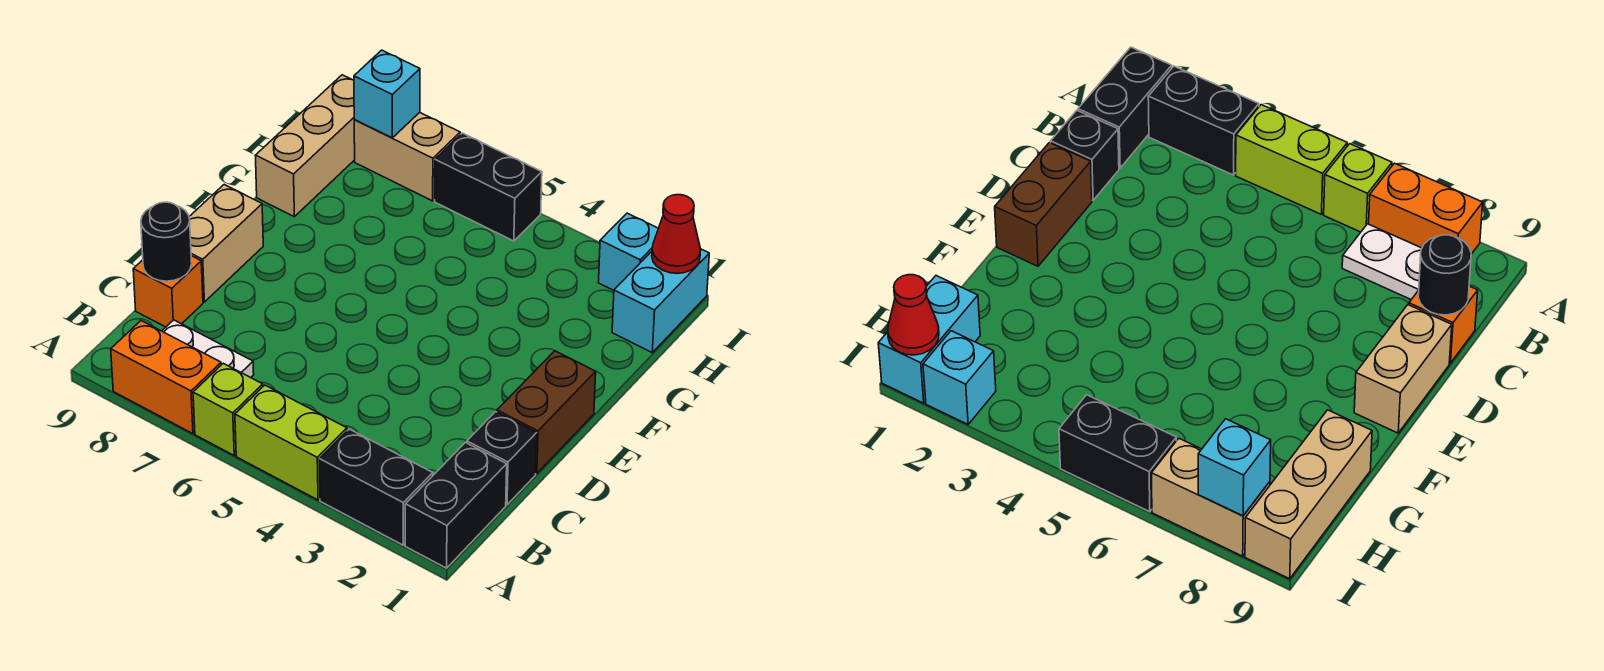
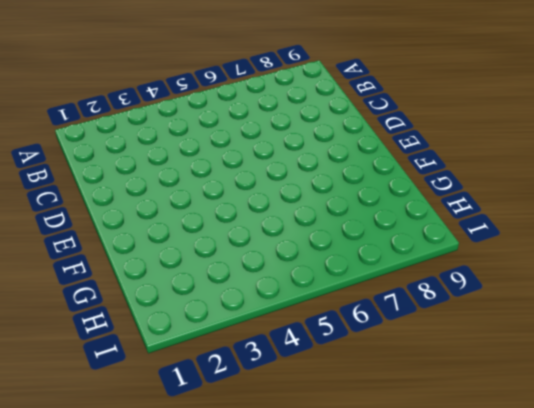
none -> black brick A1:B1 level 1
none -> black brick A2:A3 level 1
none -> lime brick A4:A5 level 1

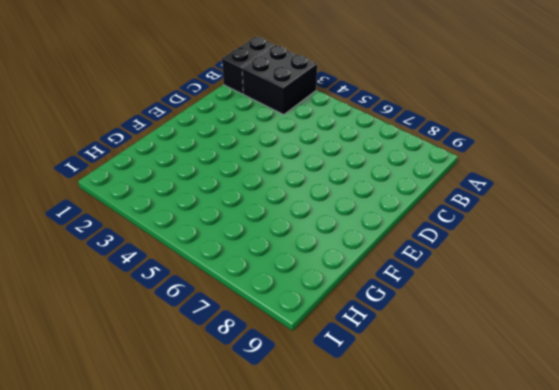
black brick A2:B3 level 1 -> black brick A2:A3 level 1
none -> lime brick A4:A5 level 1
none -> lime brick A6 level 1
none -> orange brick A7:A8 level 1

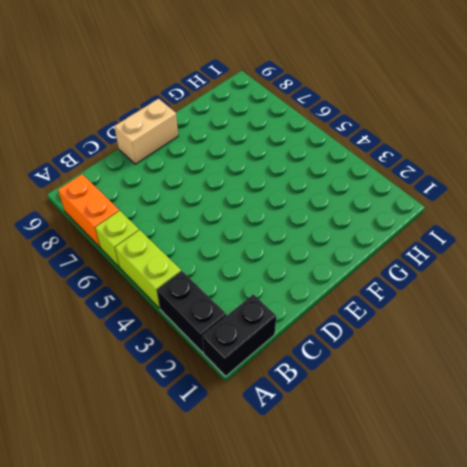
none -> white plate B7:B8 level 1
none -> black brick C1 level 1
none -> orange brick C9 level 1

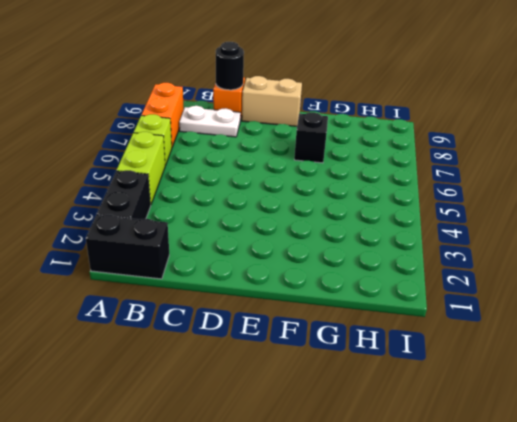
white plate B8:C8 level 1 -> white plate B7:B8 level 1
black brick F7 level 1 -> black brick C1 level 1
none -> brown brick D1:E1 level 1
none -> tan brick G9:I9 level 1
none -> cyan brick H1:I1 level 1

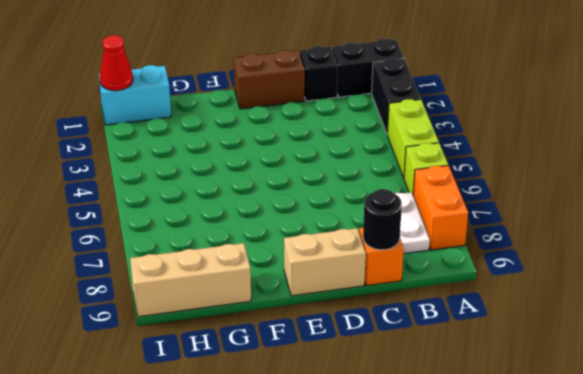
none -> cyan brick I2 level 1
none -> black brick I5:I6 level 1
none -> tan brick I7:I8 level 1

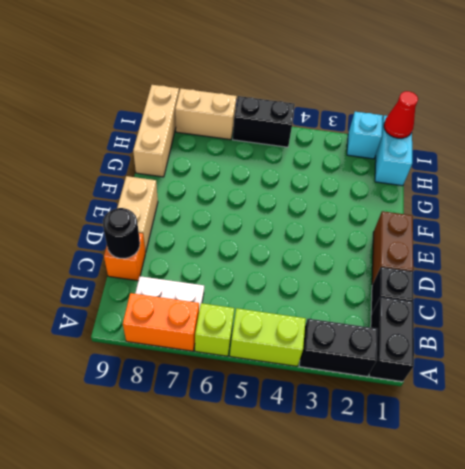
none -> cyan brick I8 level 2

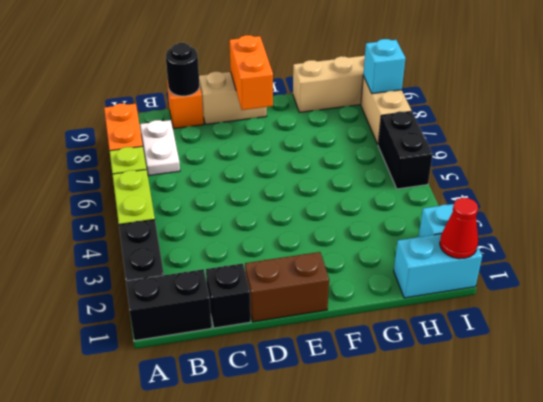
orange brick E8:E9 level 2 -> none

